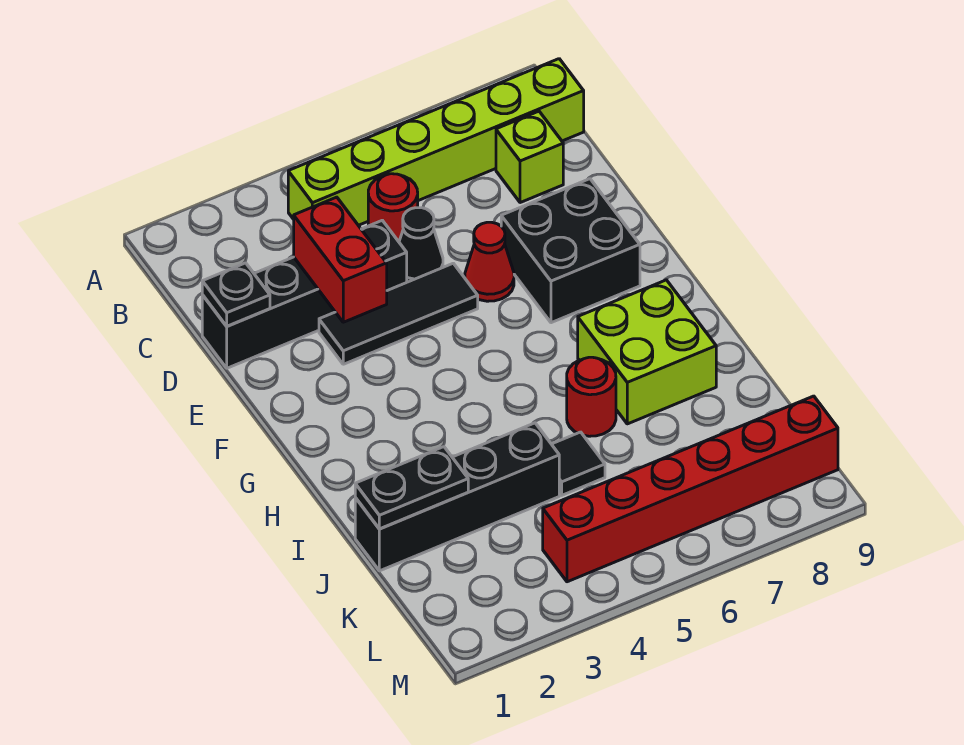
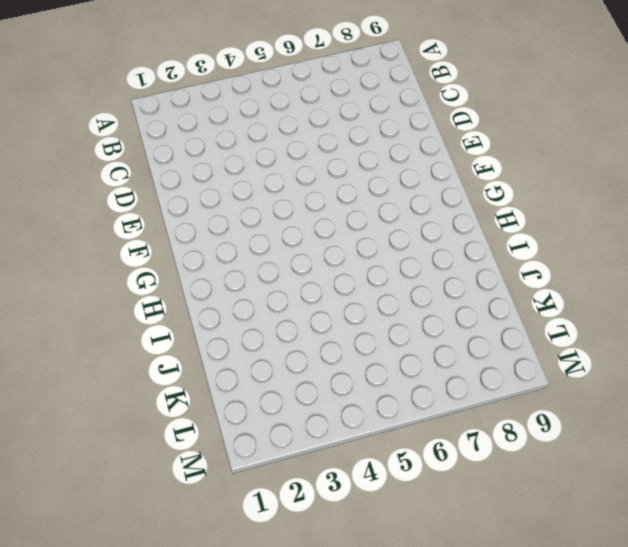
none -> lime brick B4:B9 level 1
none -> red round brick C5 level 1
none -> lime brick C8 level 1

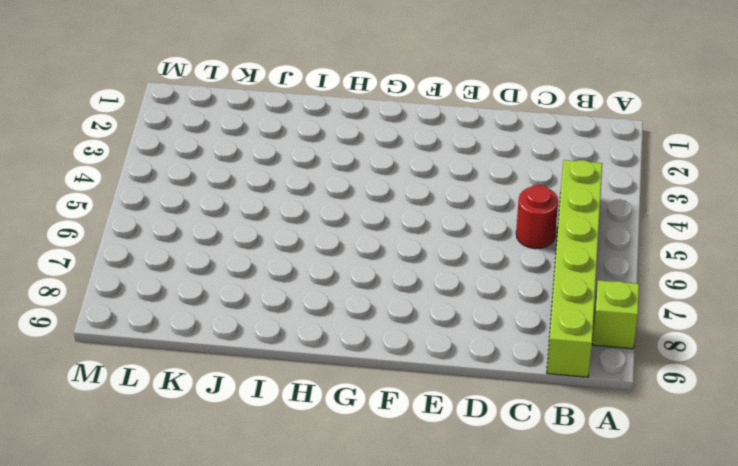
lime brick A8 level 1 -> lime brick C8 level 1
none -> black brick D1:D4 level 1
none -> black cone D5 level 1
none -> black tile E3:E5 level 1

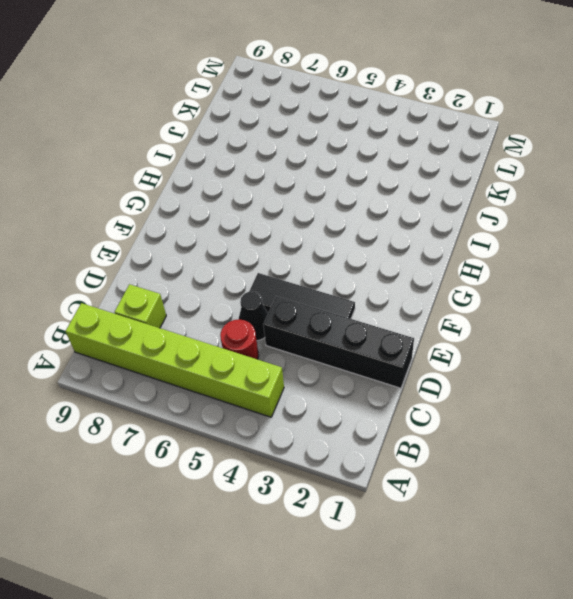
none -> red cone E6 level 1
none -> black brick E7:F8 level 1
none -> lime brick H7:I8 level 1

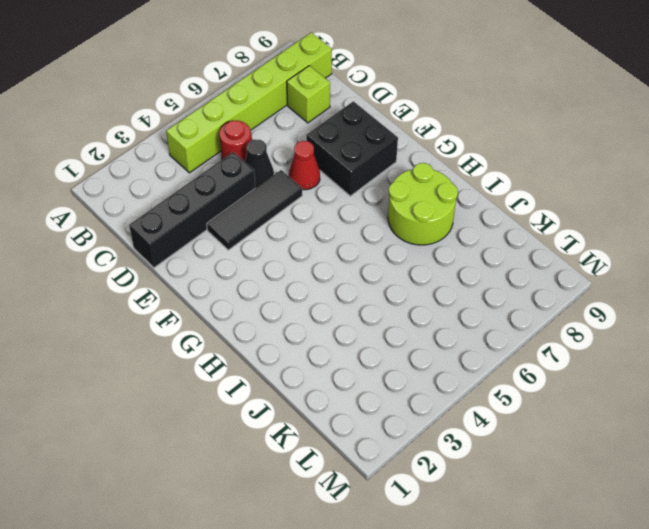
lime round brick H7:I8 level 1 -> lime brick H7:I8 level 1
none -> red round brick I6 level 1
none -> black brick J1:J4 level 1
none -> black tile J5 level 1

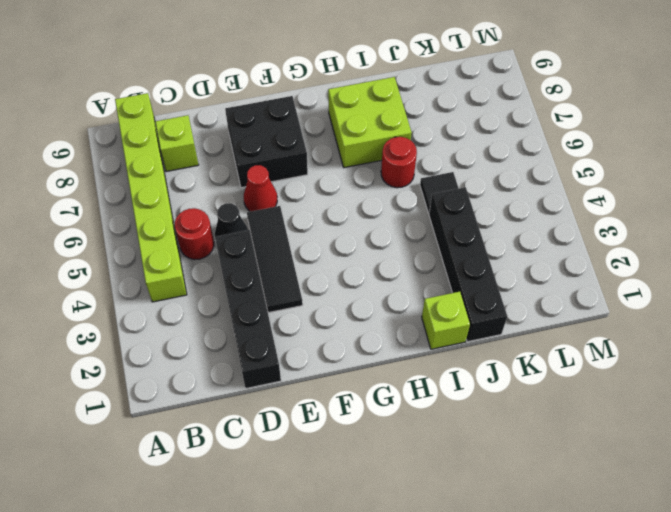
lime brick I1 level 1 -> none
none -> red brick L4:L9 level 1
none -> black plate D1 level 2
none -> red brick D3:E3 level 2

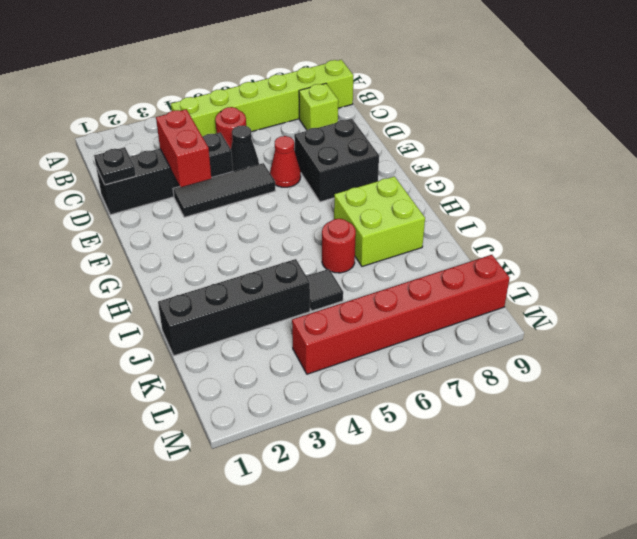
none -> black plate J1:J2 level 2

